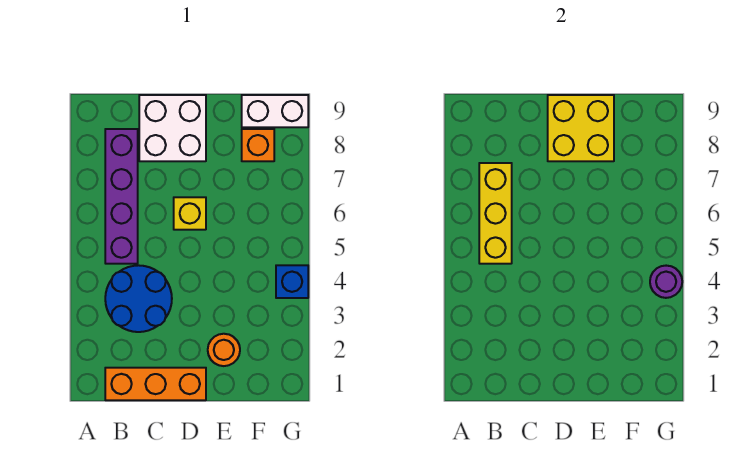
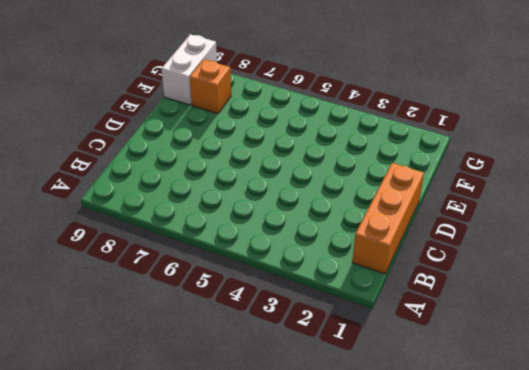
none -> blue round brick B3:C4 level 1
none -> purple brick B5:B8 level 1
none -> white brick C8:D9 level 1

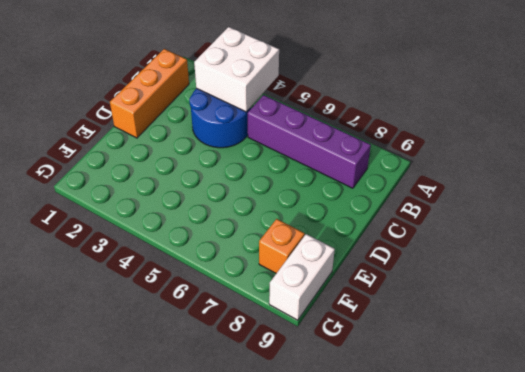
white brick A3:B4 level 2 -> white brick C8:D9 level 1
none -> yellow brick D6 level 1
none -> orange round brick E2 level 1
none -> blue brick G4 level 1

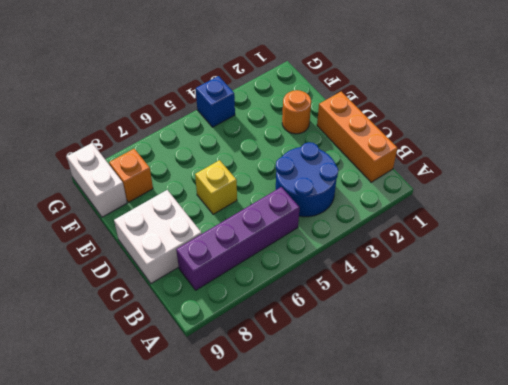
none -> yellow brick B5:B7 level 2
none -> yellow brick D8:E9 level 2
none -> purple round brick G4 level 2

